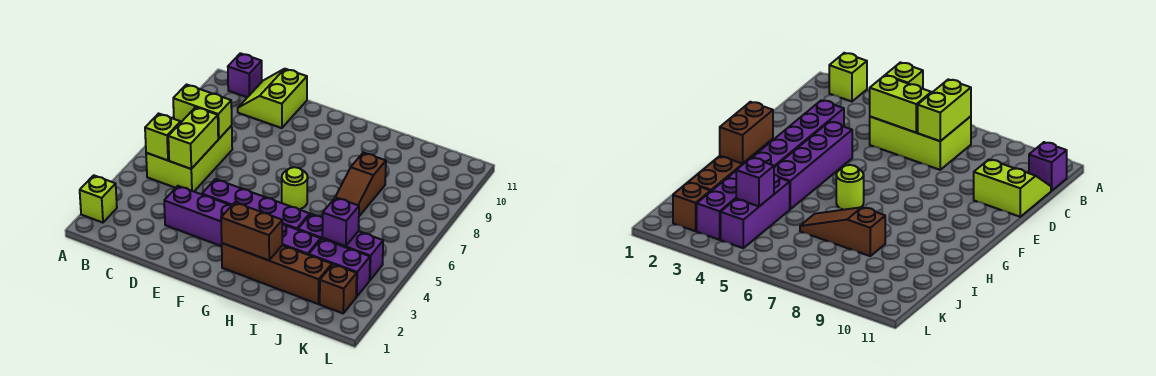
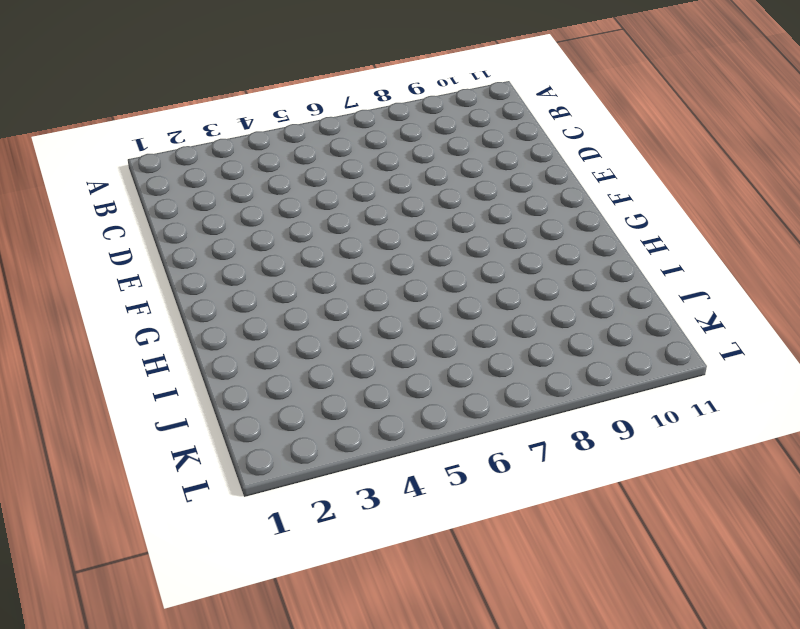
none -> lime brick A2 level 1
none -> lime brick B5:C7 level 1
none -> purple brick B11 level 1

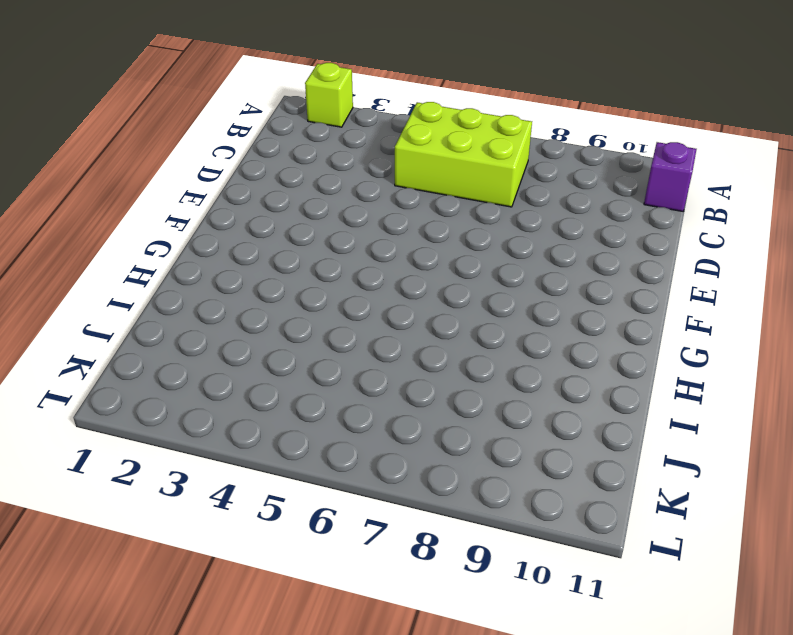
none -> lime slope C10:D11 level 1 top D
none -> purple brick D3:I3 level 1
none -> purple brick E4:H4 level 1

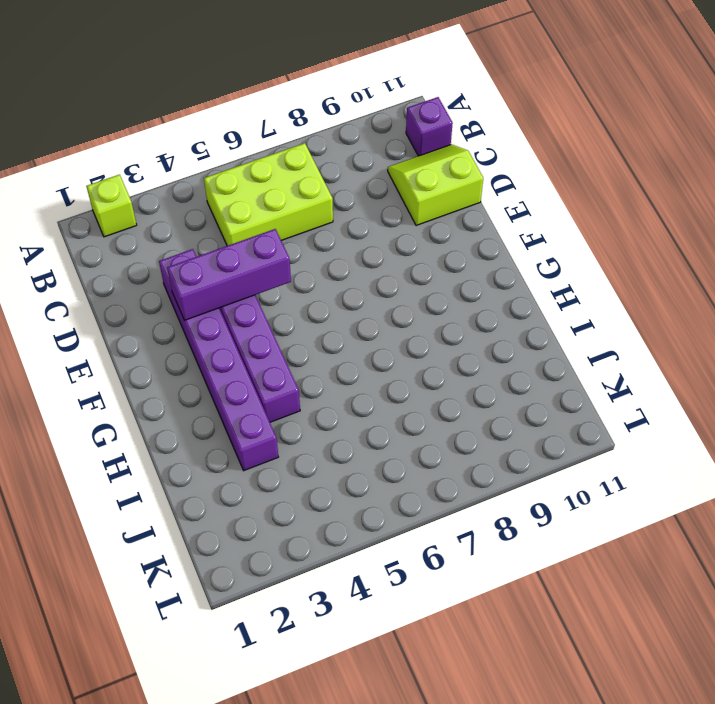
purple brick E3:E5 level 2 -> purple brick I4:K4 level 1
none -> brown brick G2:J2 level 1
none -> lime round brick G6 level 1
none -> brown slope I6:I8 level 1 top 8

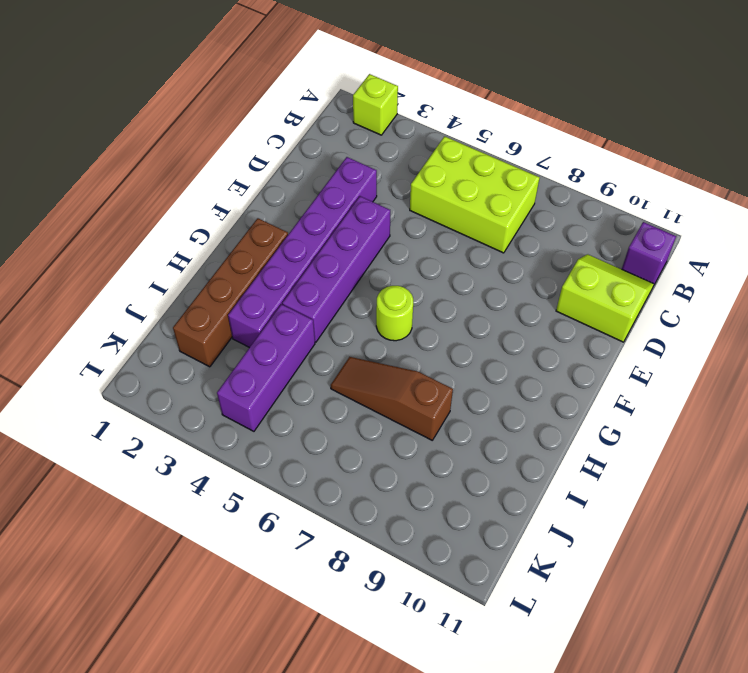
none -> purple brick J3:K3 level 1
none -> brown brick K2 level 1
none -> lime brick B5 level 2

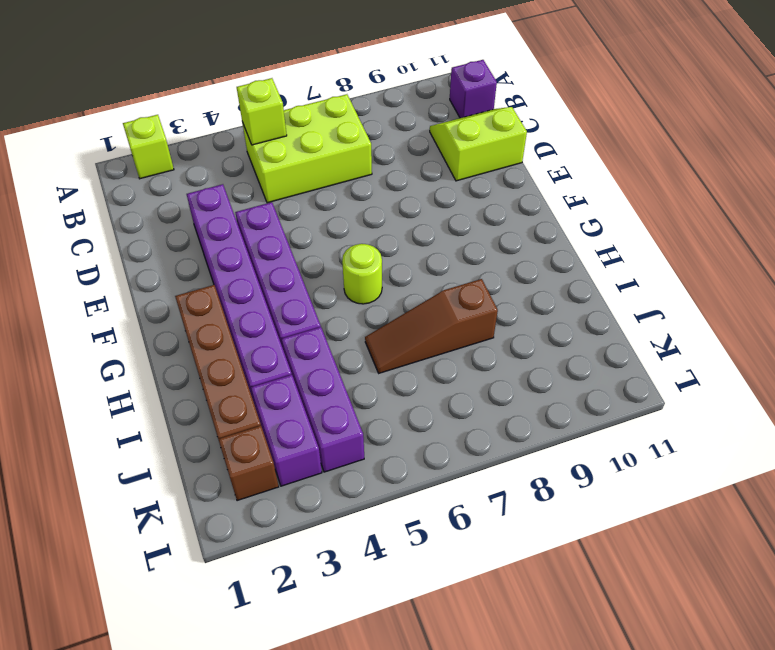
none -> lime brick B7:C7 level 2
none -> lime brick C5:C6 level 2
none -> brown brick G2:H2 level 2

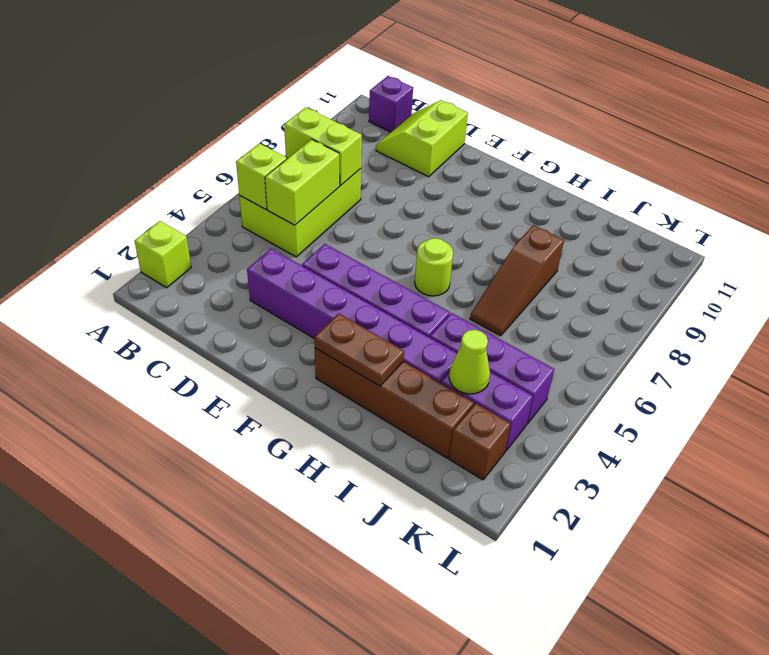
brown plate G2:H2 level 2 -> brown brick G2:H2 level 2
lime cone J3 level 2 -> none
none -> purple brick J4 level 2

